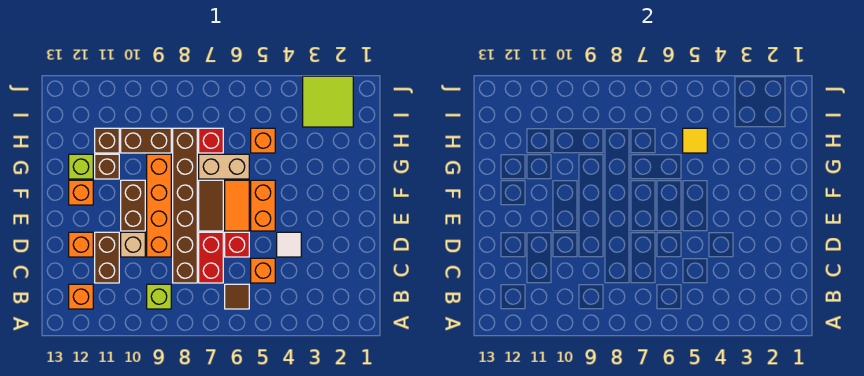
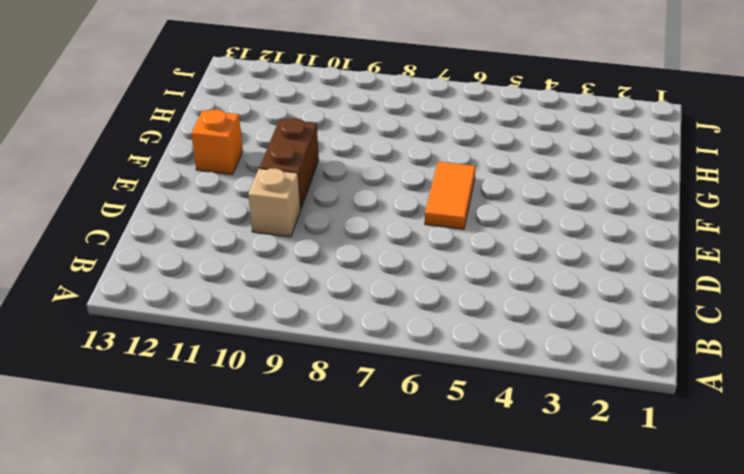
none -> brown tile B6 level 1
none -> lime brick B9 level 1
none -> orange brick B12 level 1

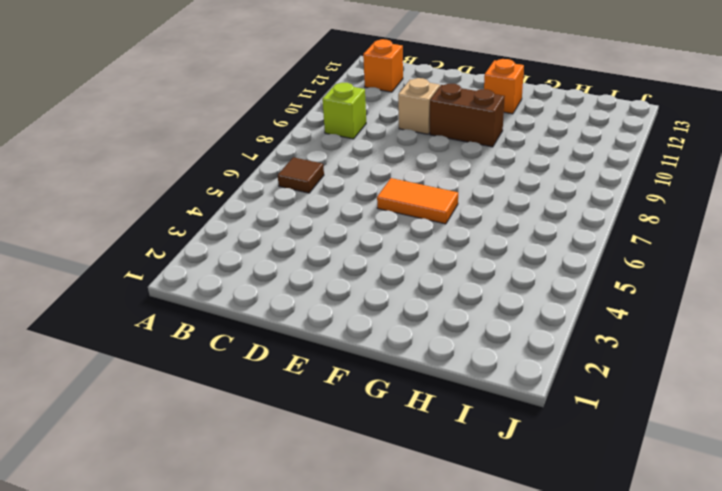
none -> orange brick C5 level 1
none -> red brick C7:D7 level 1
none -> brown brick C8:H8 level 1

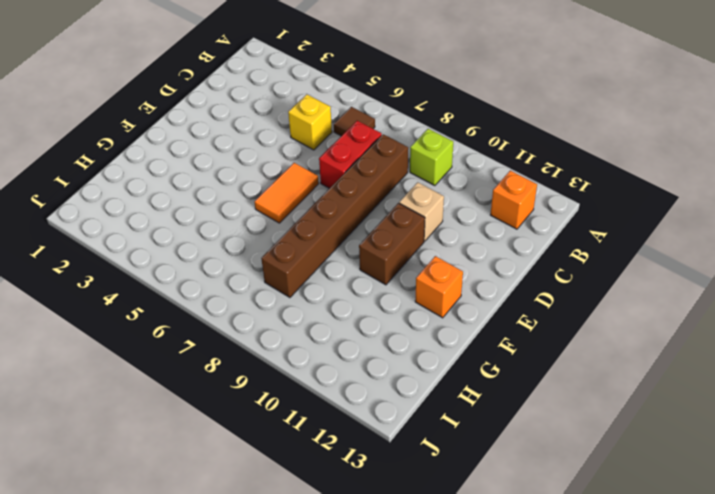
yellow brick C5 level 1 -> orange brick C5 level 1
none -> brown brick C11:D11 level 1
none -> white tile D4 level 1
none -> red brick D6 level 1

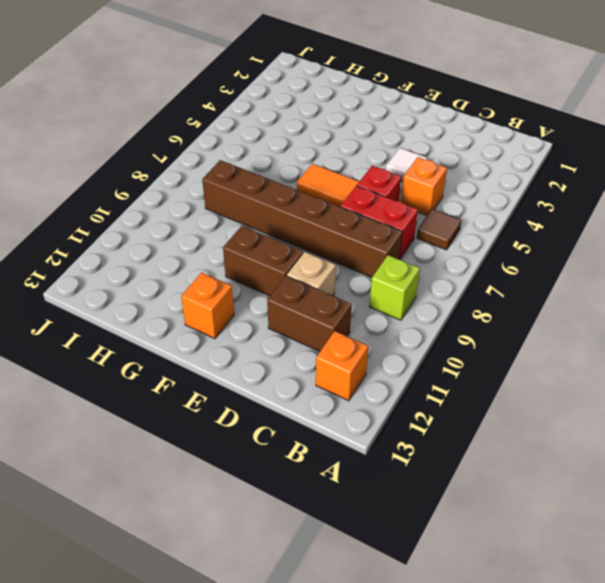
none -> orange brick D9:G9 level 1
none -> orange brick D12 level 1
none -> orange brick E5:F5 level 1

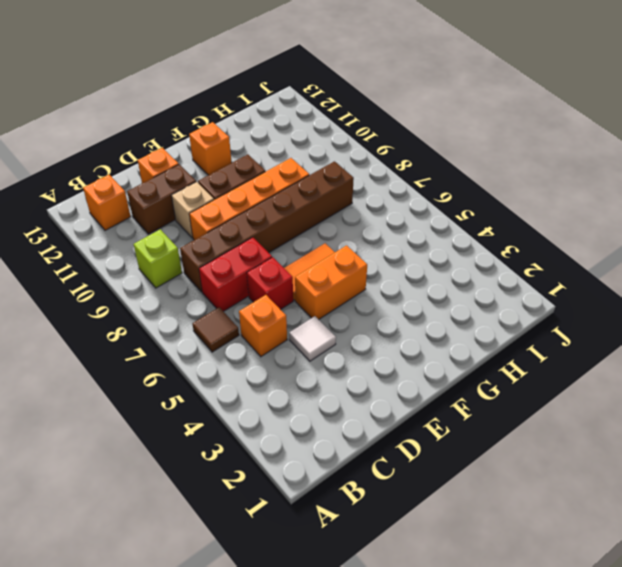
none -> brown tile E7:F7 level 1
none -> tan brick G6:G7 level 1
none -> brown brick G11 level 1

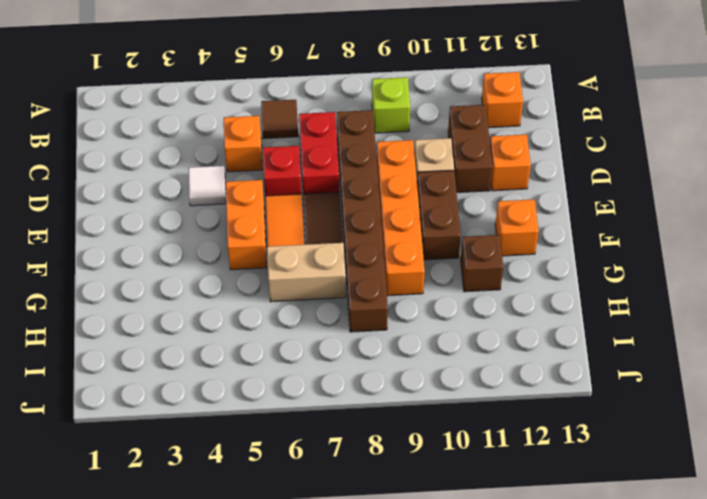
none -> lime brick G12 level 1
none -> orange brick H5 level 1
none -> red brick H7 level 1

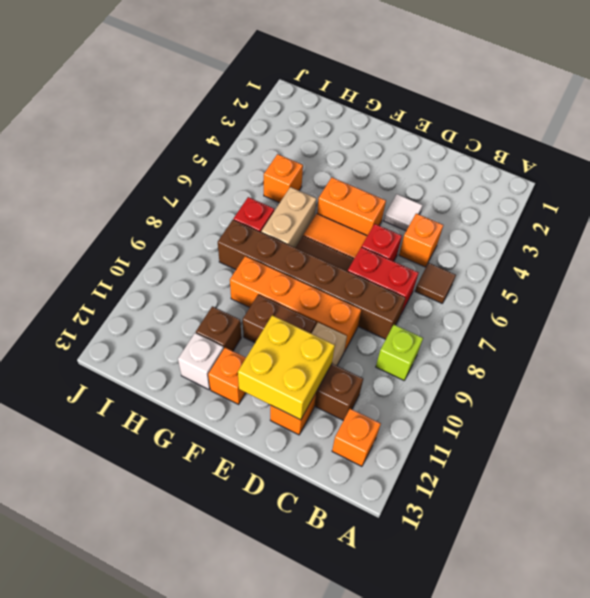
yellow brick D11:E12 level 2 -> none
white brick G12 level 1 -> lime brick G12 level 1
none -> brown brick H9:H10 level 1
none -> brown brick H11 level 1
none -> lime tile I2:J3 level 1

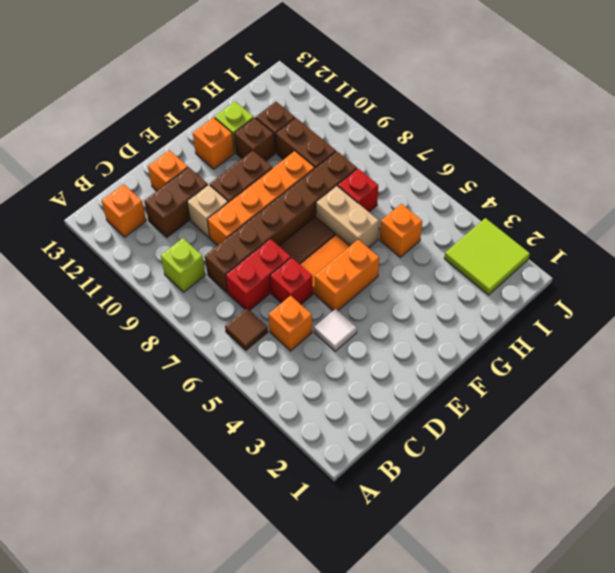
none -> yellow tile H5 level 2

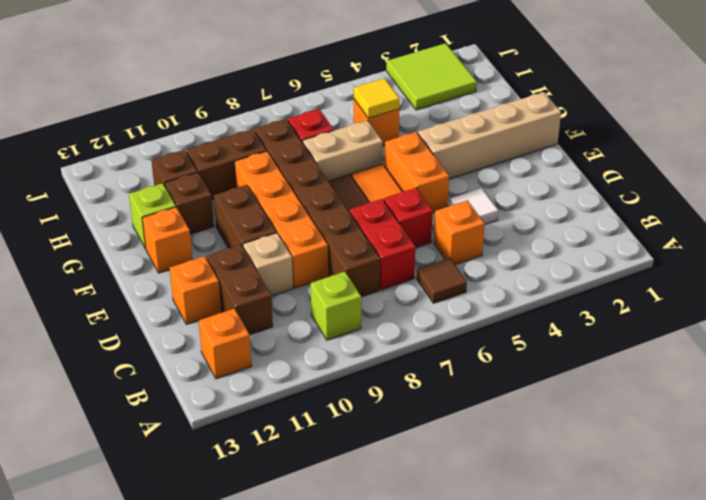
tan brick F1:F4 level 1 -> none

